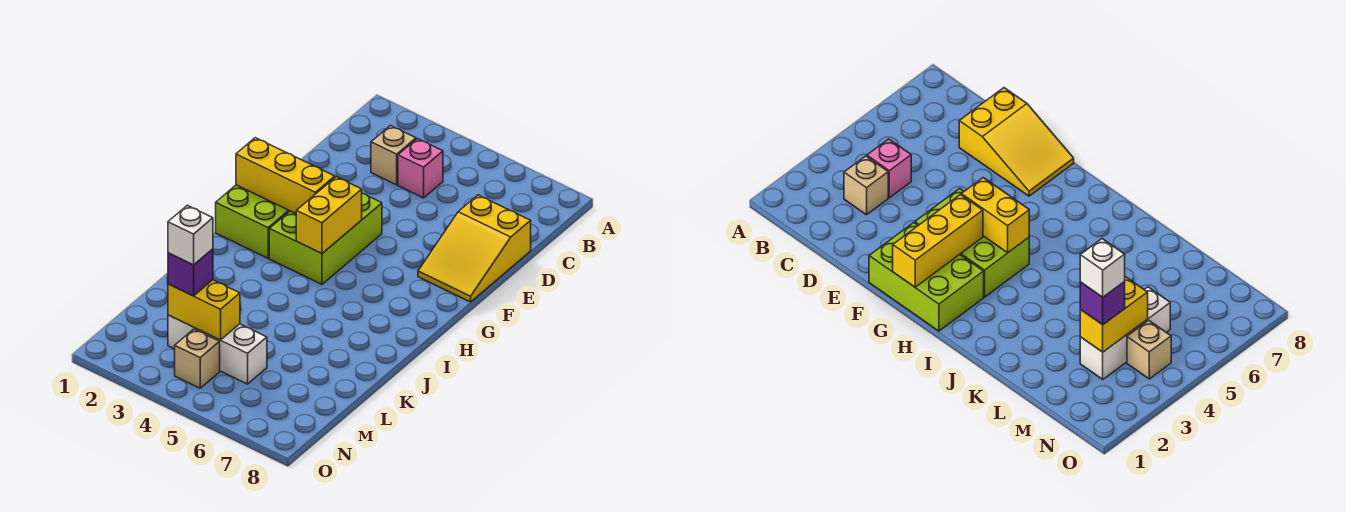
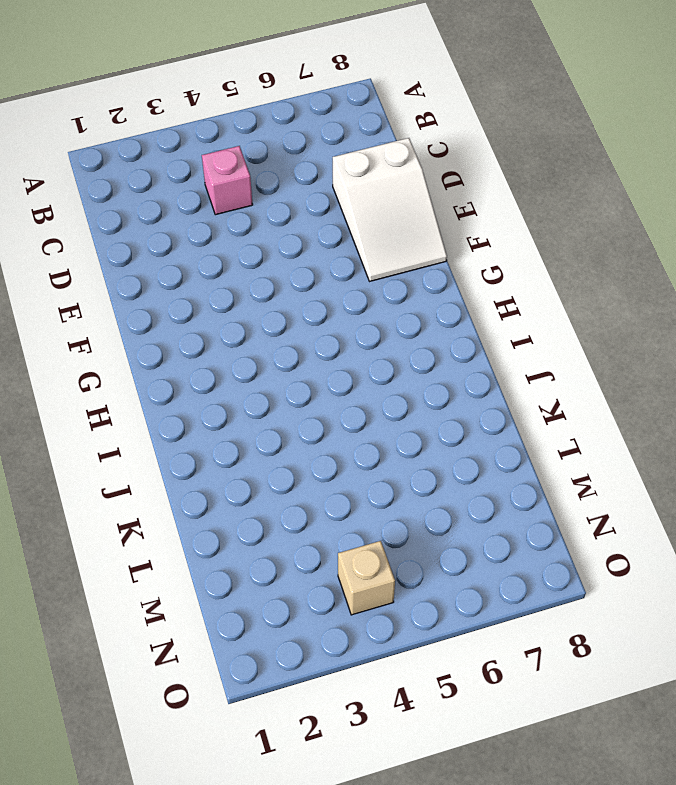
white slope D7:F8 level 1 top D -> yellow slope D7:F8 level 1 top D
none -> tan brick C3 level 1
none -> lime brick F1:H2 level 1
none -> lime brick F3:H4 level 1

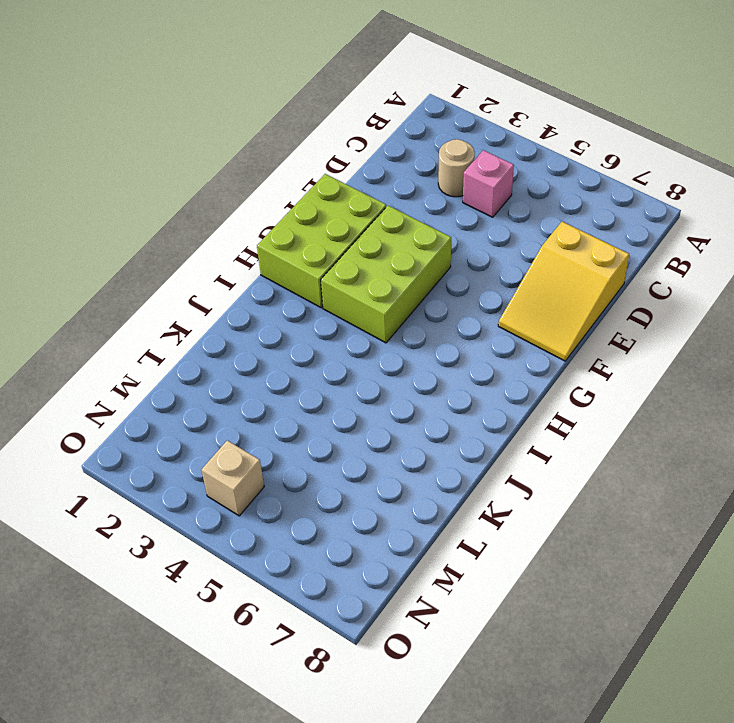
tan round brick C3 level 1 -> tan brick C3 level 1
none -> white brick M3:M5 level 1
none -> yellow brick G1:G3 level 2
none -> yellow brick G4:H4 level 2

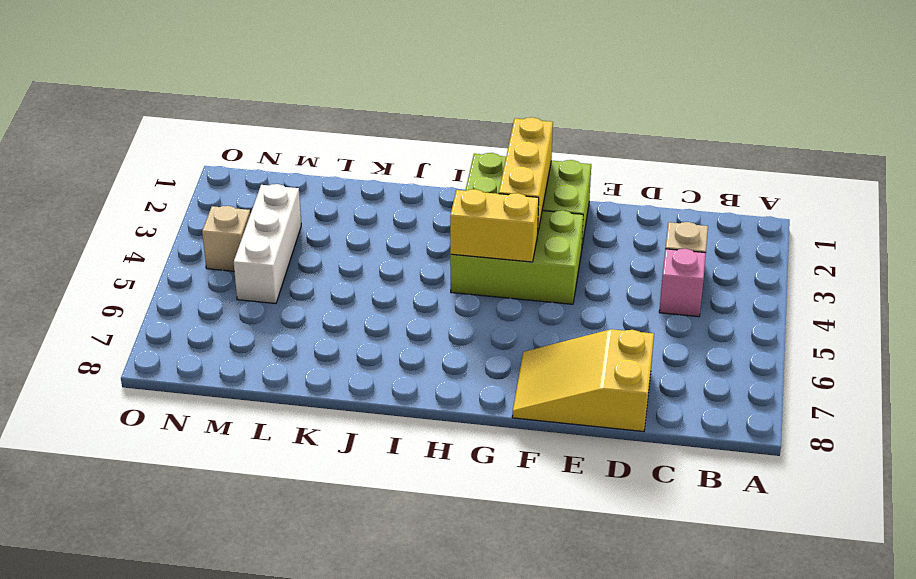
none -> yellow brick M3:M4 level 2
none -> purple brick M3 level 3
none -> white brick M3 level 4

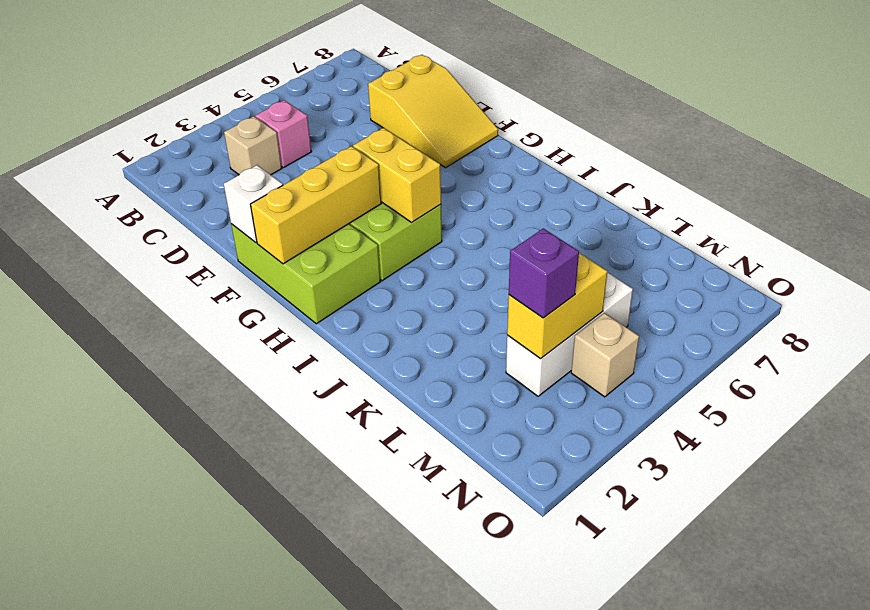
white brick F1 level 2 -> white brick M3 level 4

